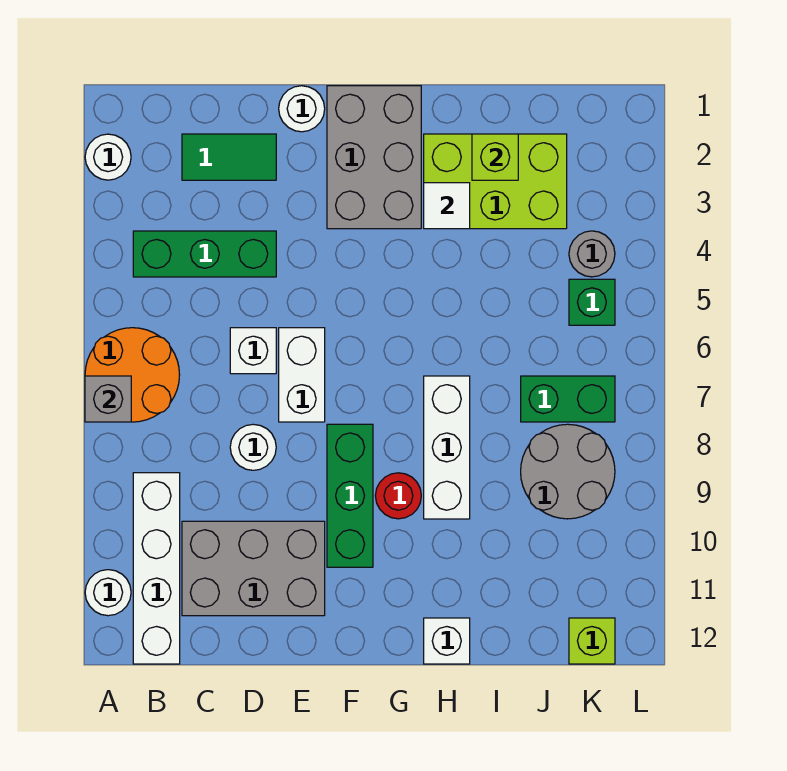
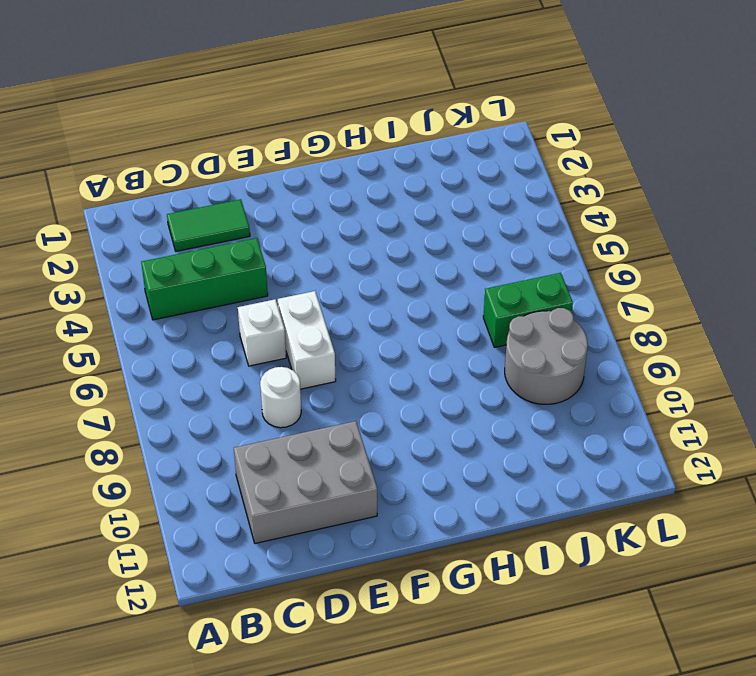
none -> white round brick A2 level 1
none -> orange round brick A6:B7 level 1
none -> white round brick A11 level 1

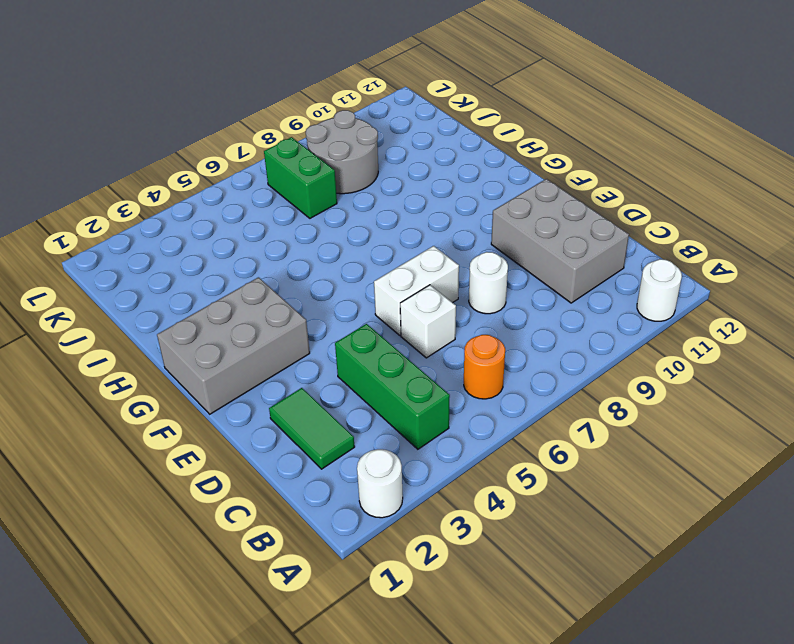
orange round brick B6 level 1 -> orange round brick A6:B7 level 1
none -> white brick B9:B12 level 1
none -> white round brick E1 level 1
none -> green brick F8:F10 level 1

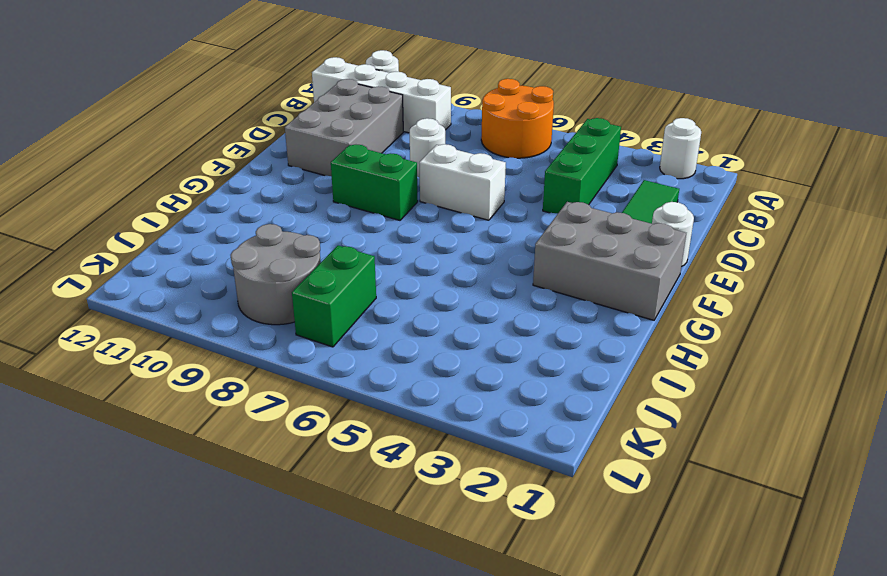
green brick F8:F9 level 1 -> green brick F8:F10 level 1
none -> white brick D6 level 1
none -> red round brick G9 level 1
none -> lime brick H2:J3 level 1

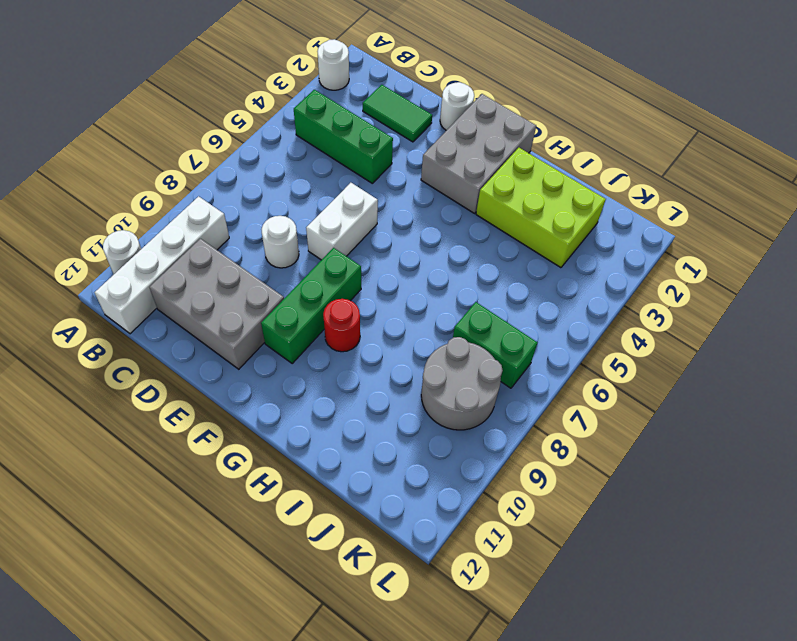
none -> orange round brick A6:B7 level 1
none -> white brick D6 level 1
none -> white brick H7:H9 level 1

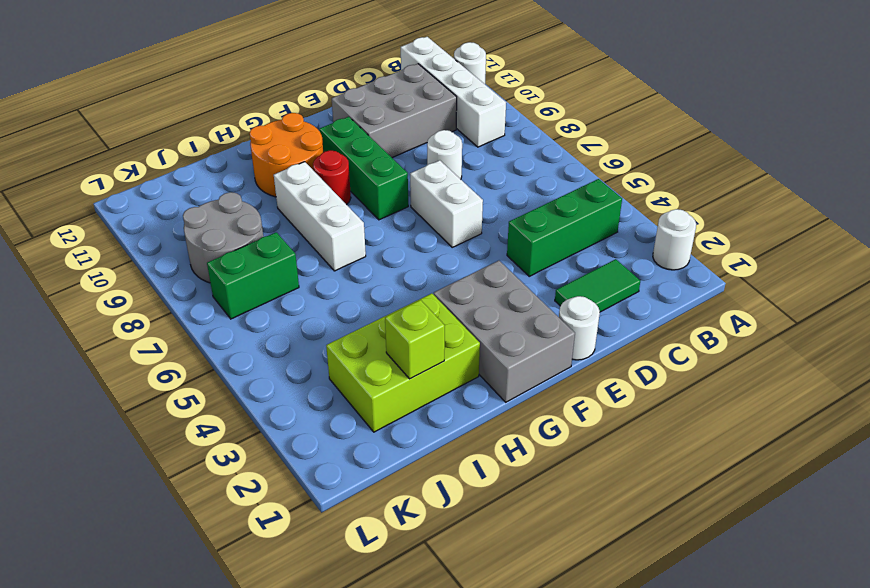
orange round brick G10:H11 level 1 -> orange round brick A6:B7 level 1
none -> white brick D6 level 1
none -> white brick H12 level 1
none -> grey round brick K4 level 1

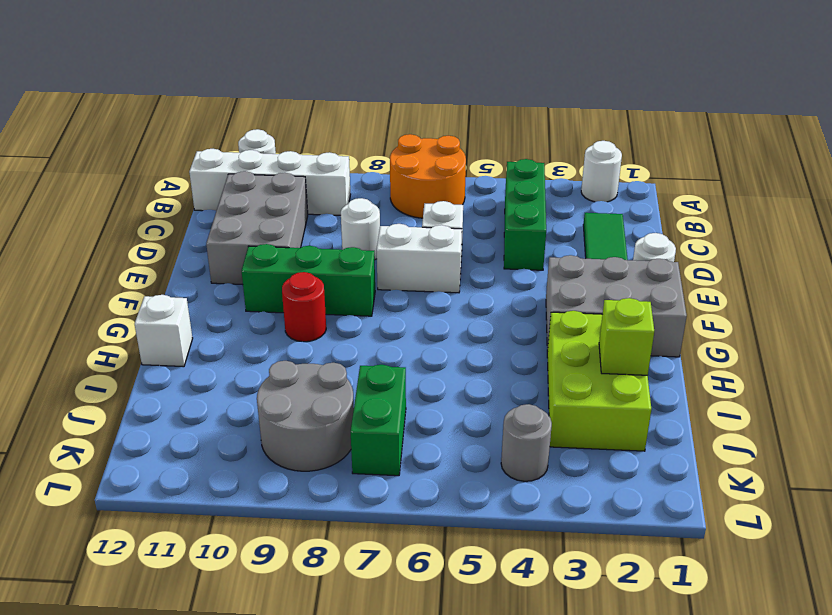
none -> white brick H7:H9 level 1
none -> green brick K5 level 1
none -> lime brick K12 level 1

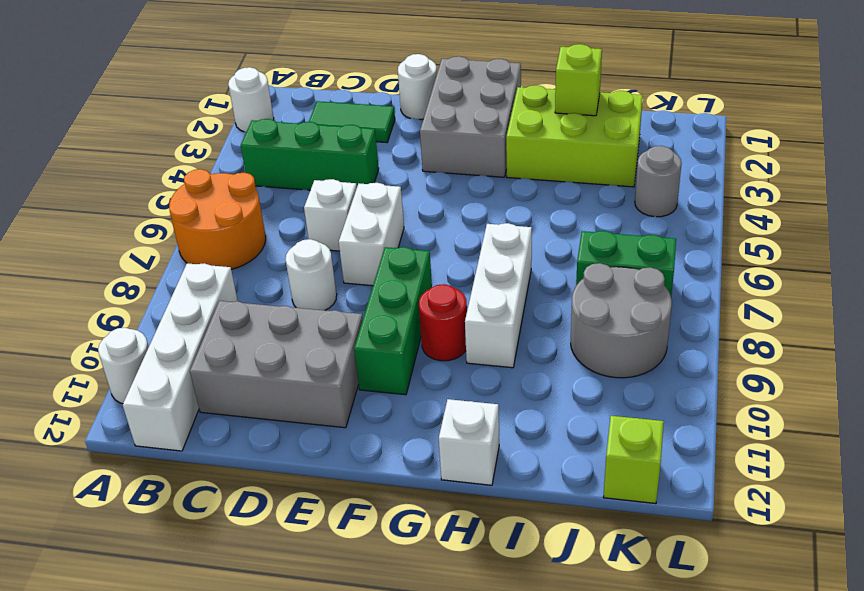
none -> green brick K5 level 1
none -> grey brick A7 level 2
none -> white tile H3 level 2

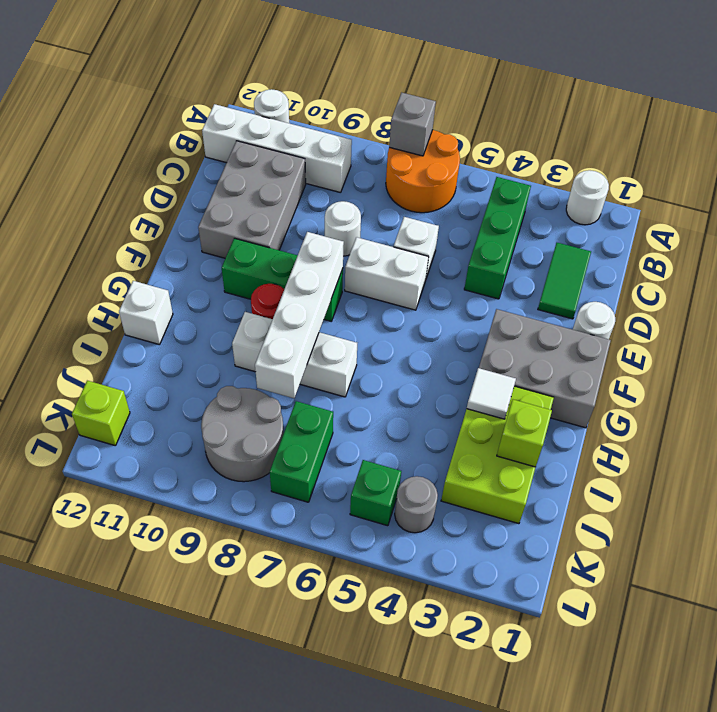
white brick F8:I8 level 2 -> none

